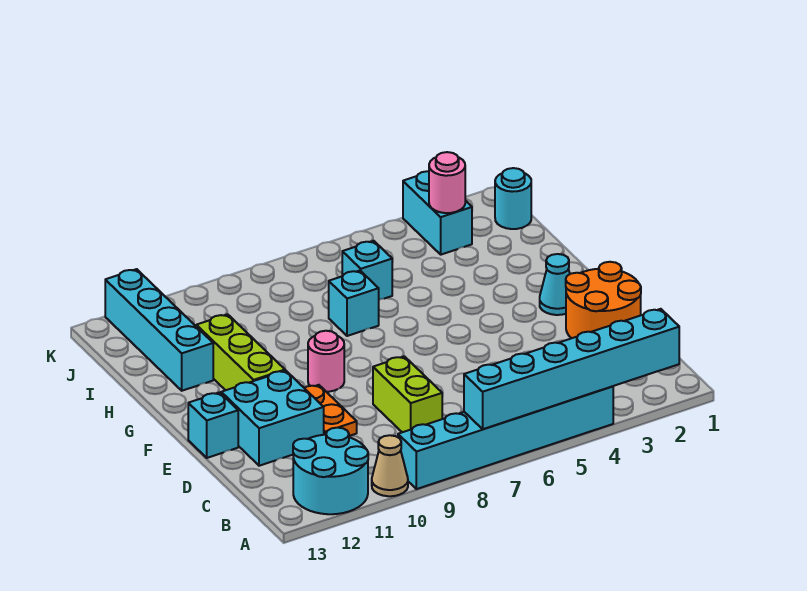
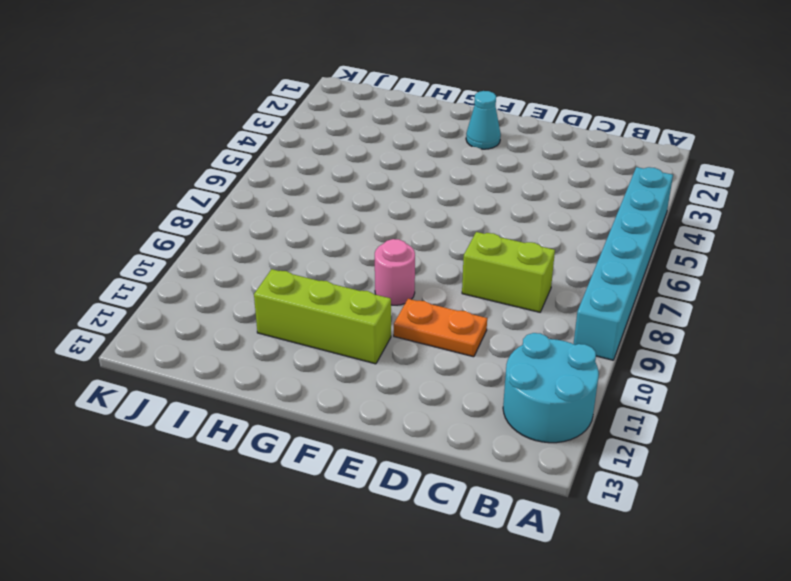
none -> tan cone A10 level 1
none -> orange round brick D1:E2 level 1
none -> cyan brick D11:E12 level 1

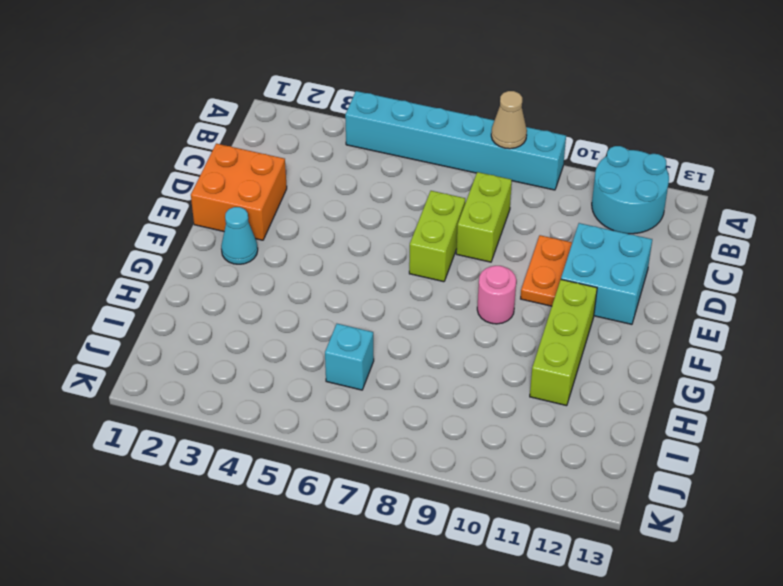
tan cone A8 level 2 -> tan cone A10 level 1
orange brick D1:E2 level 1 -> orange round brick D1:E2 level 1
lime brick D7:E7 level 1 -> none
none -> cyan brick E13 level 1
none -> cyan brick H7 level 1
none -> cyan brick H12:K12 level 1

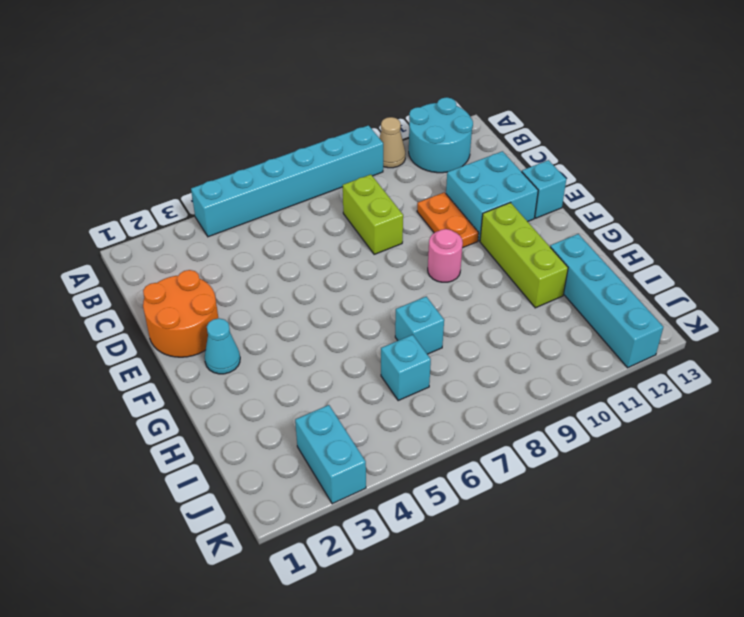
none -> cyan round brick J1 level 1
none -> cyan brick A2:A7 level 2
none -> pink round brick J3 level 2

